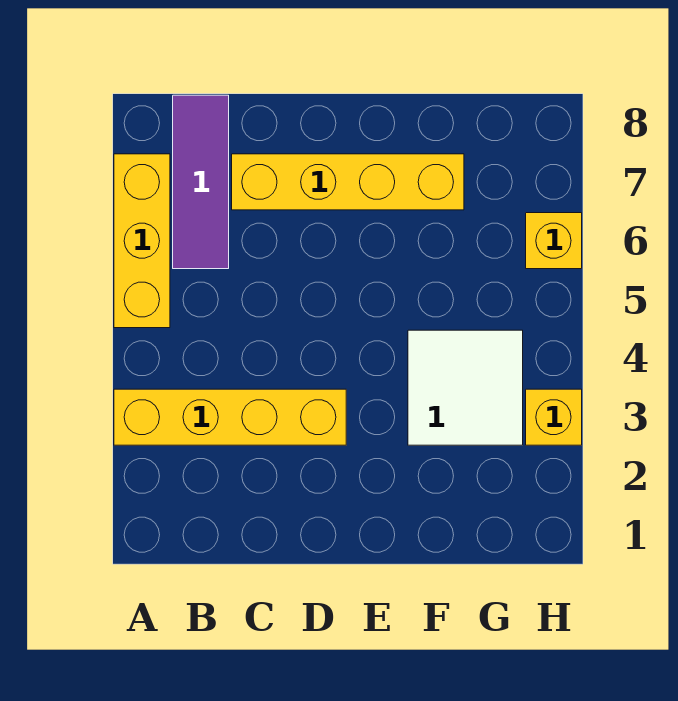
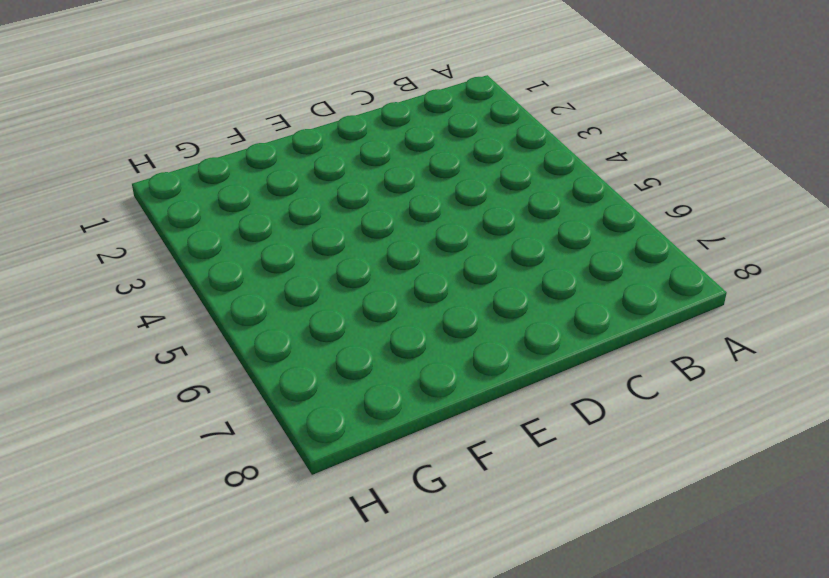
none -> yellow brick A3:D3 level 1
none -> yellow brick A5:A7 level 1

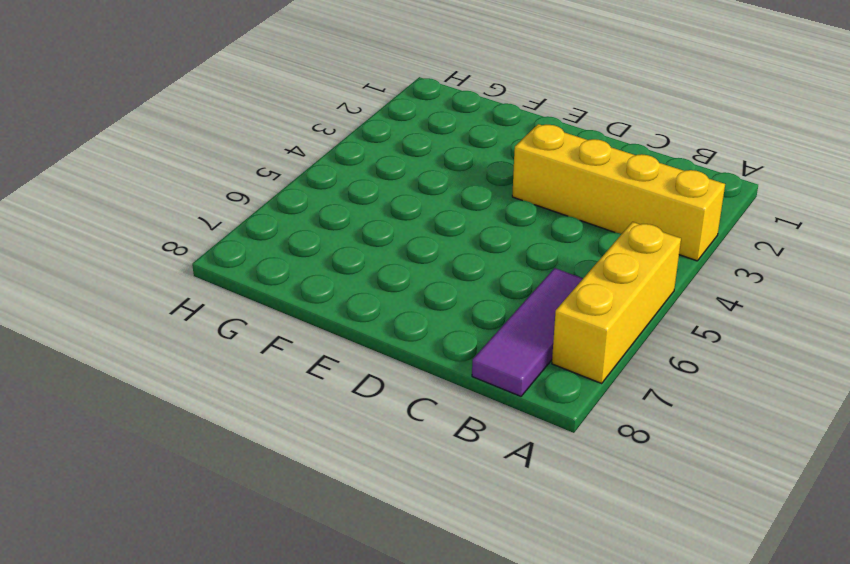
none -> yellow brick C7:F7 level 1
none -> white tile F3:G4 level 1

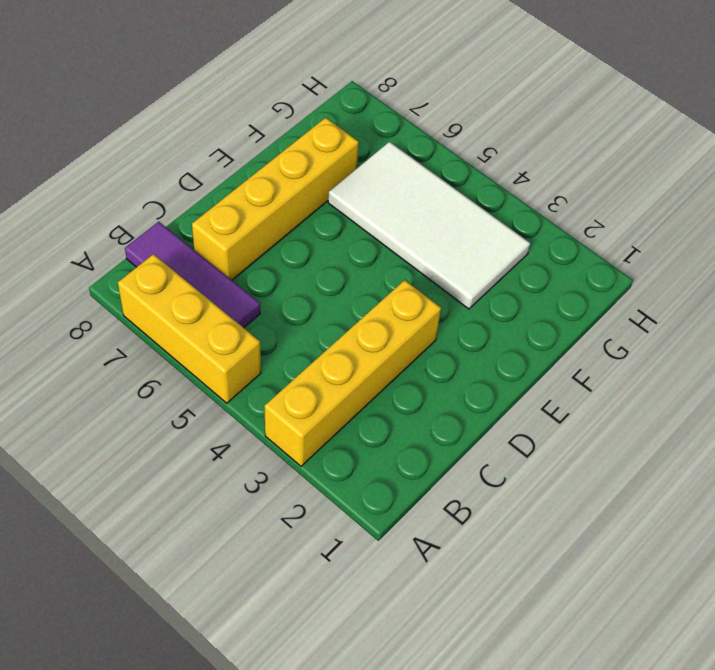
white tile F3:G6 level 1 -> white tile F3:G4 level 1
none -> yellow brick H3 level 1
none -> yellow brick H6 level 1

